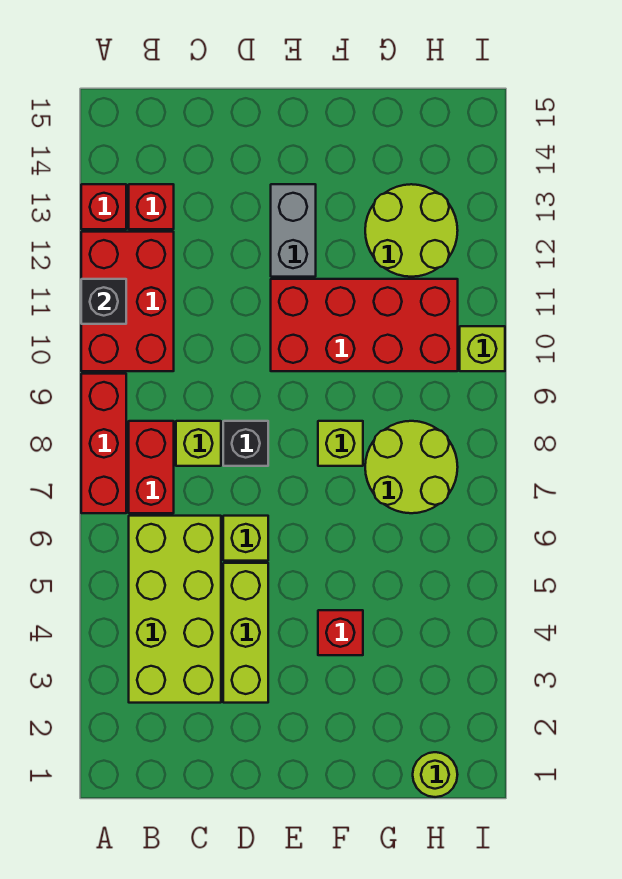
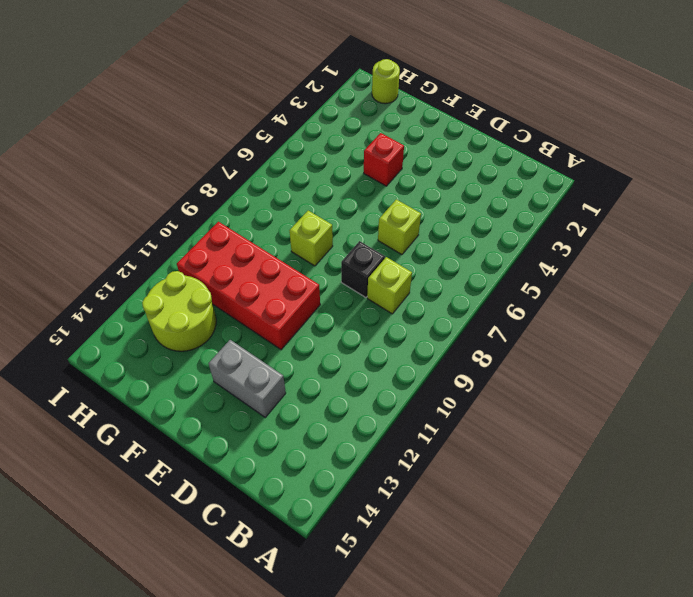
grey brick D13:E13 level 1 -> grey brick E12:E13 level 1
none -> red brick A7:A9 level 1
none -> red brick A10:B12 level 1
none -> red brick A13 level 1

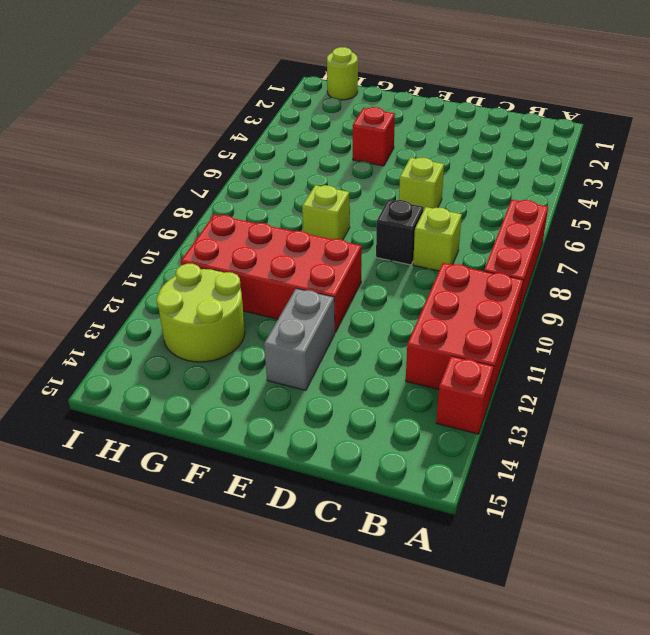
none -> lime brick B3:C6 level 1
none -> red brick B7:B8 level 1
none -> red brick B13 level 1

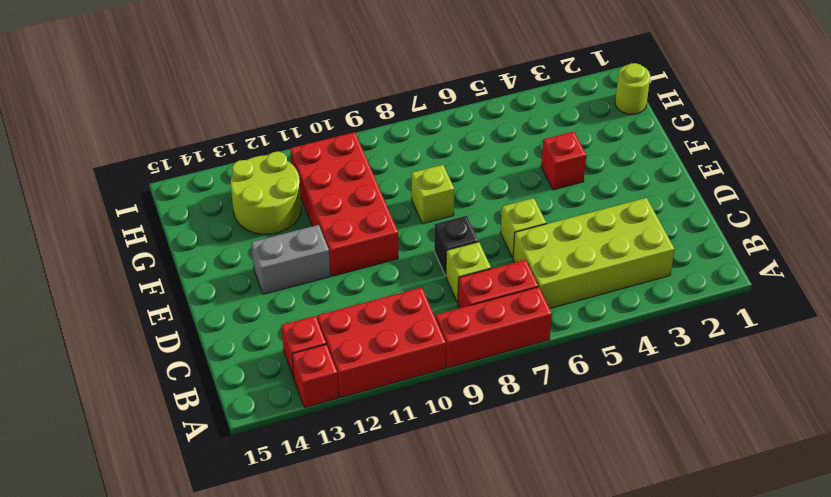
none -> lime brick D3:D5 level 1
none -> lime round brick G7:H8 level 1
none -> lime brick I10 level 1

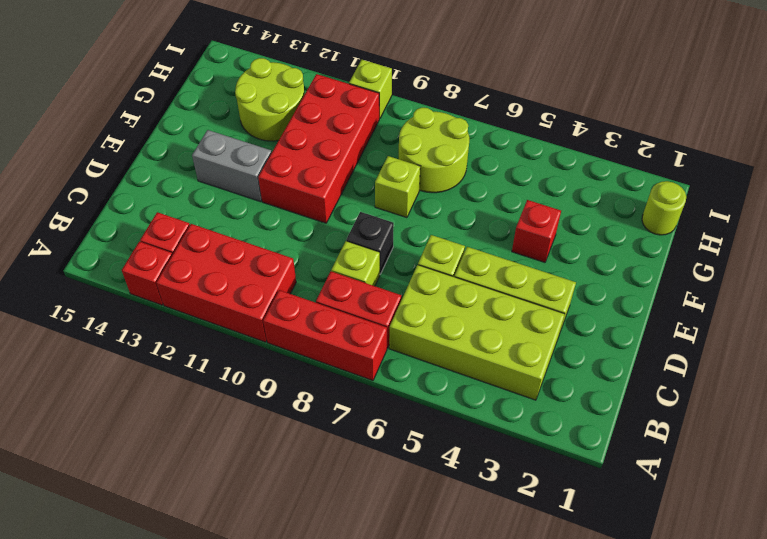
none -> black brick A11 level 2

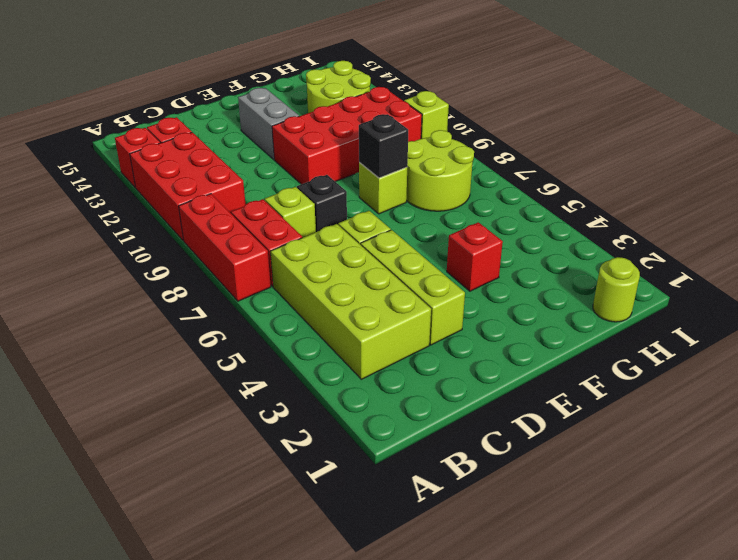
black brick F8 level 2 -> black brick A11 level 2

